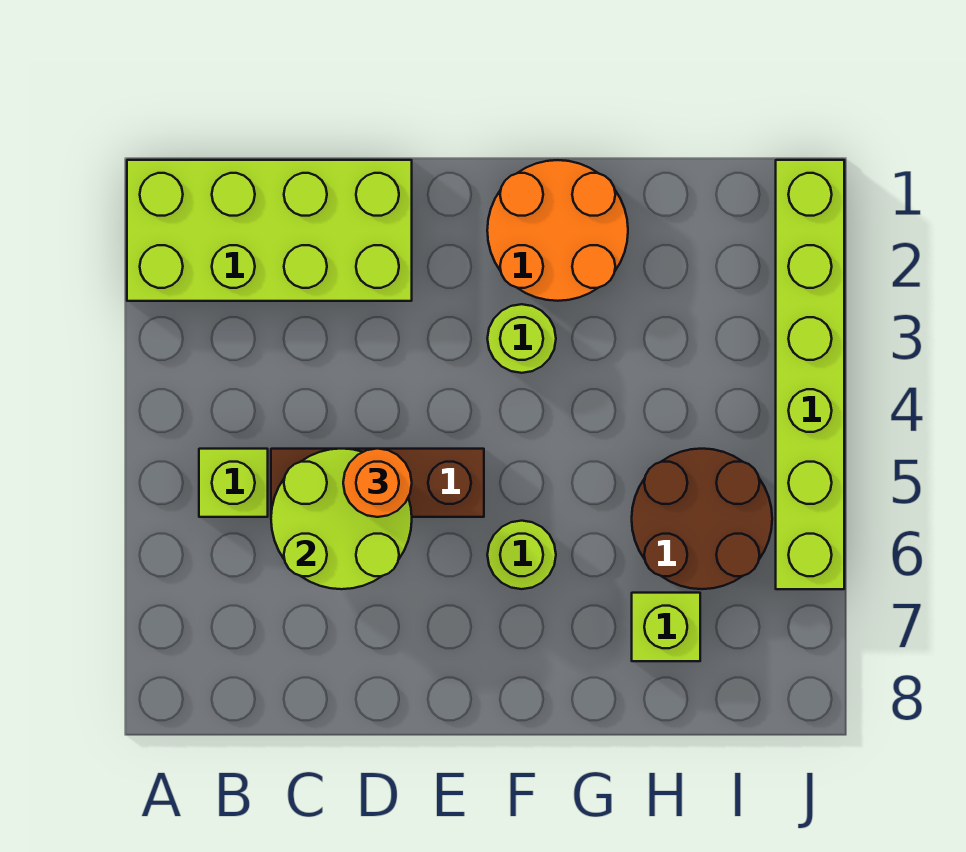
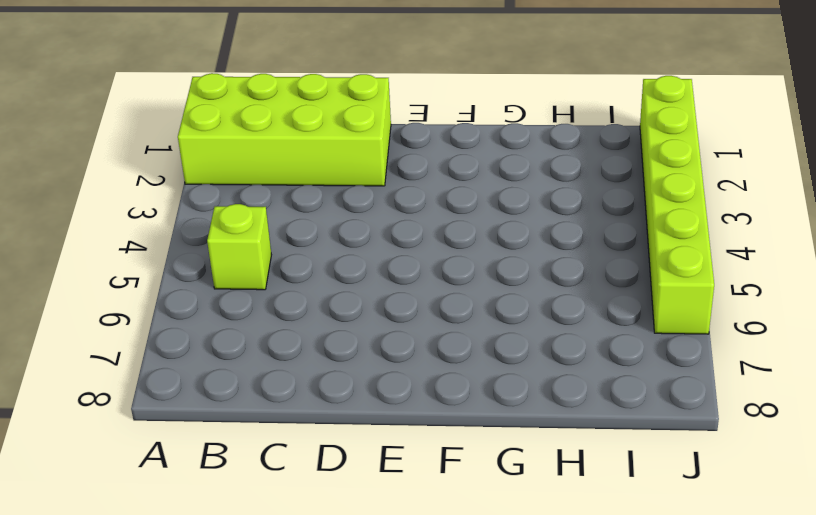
none -> brown brick C5:E5 level 1
none -> orange round brick F1:G2 level 1

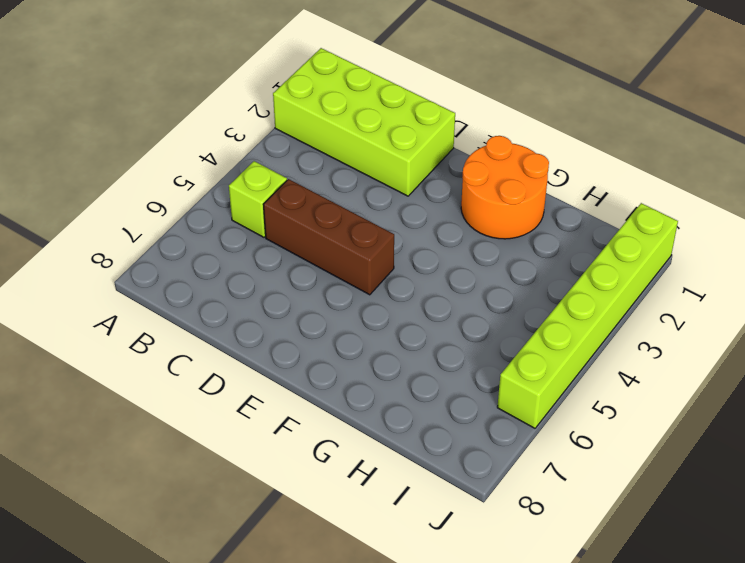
none -> lime round brick F3 level 1
none -> lime round brick F6 level 1

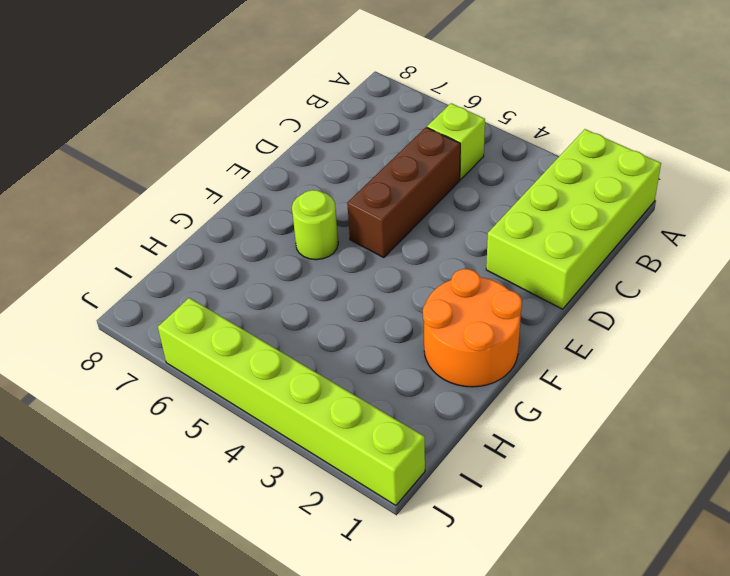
none -> lime round brick F3 level 1
none -> brown round brick H5:I6 level 1

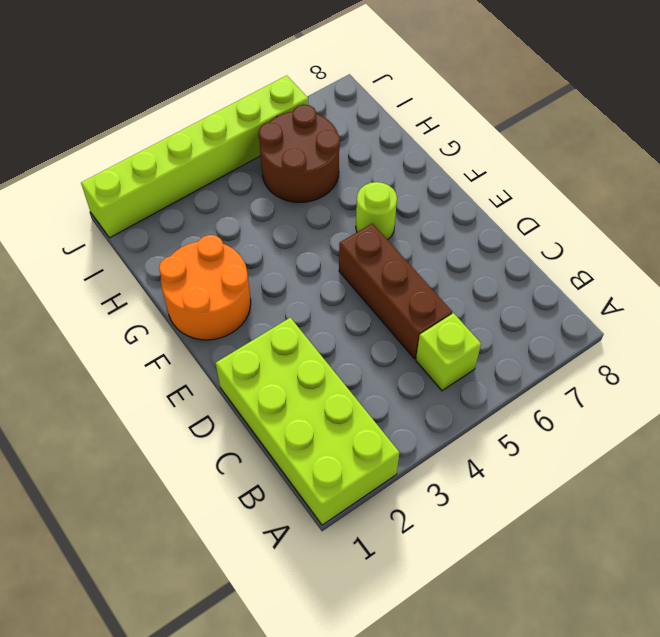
none -> lime round brick F3 level 1
none -> lime brick H7 level 1

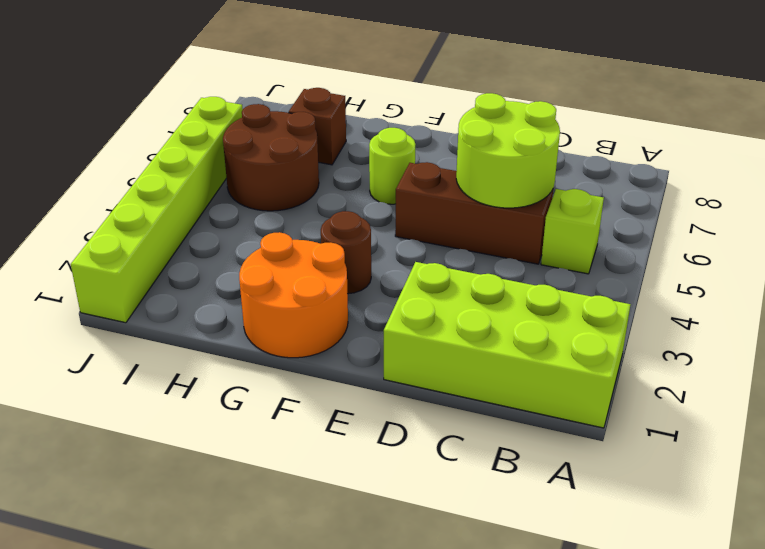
brown round brick F3 level 1 -> lime round brick F3 level 1
brown brick H7 level 1 -> lime brick H7 level 1
none -> orange round brick D5 level 3

